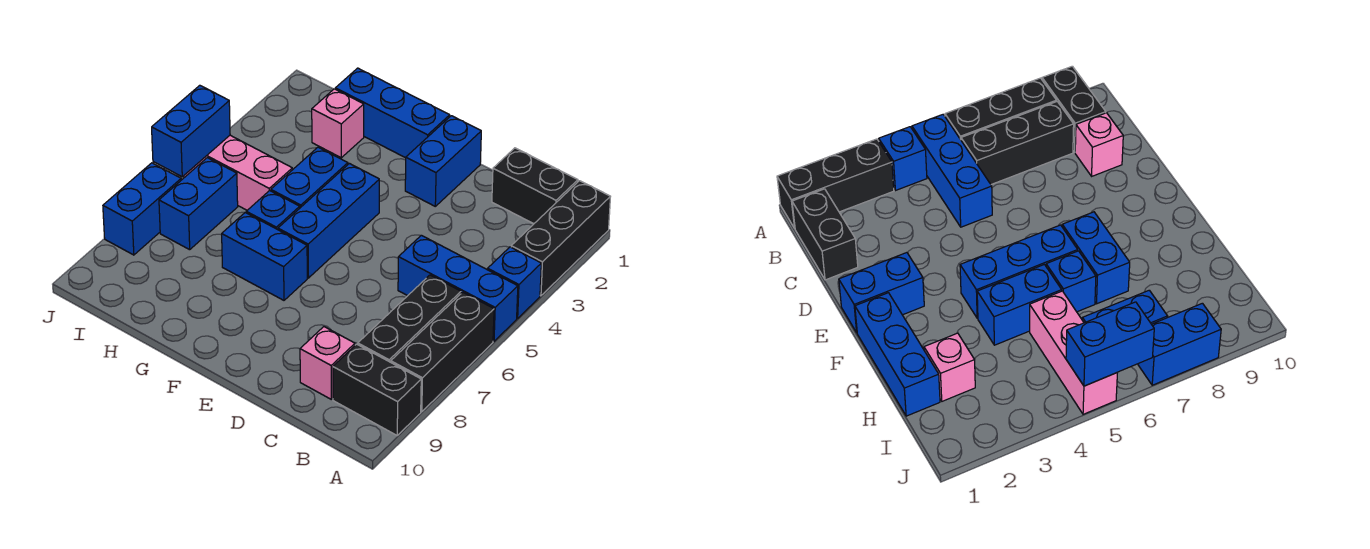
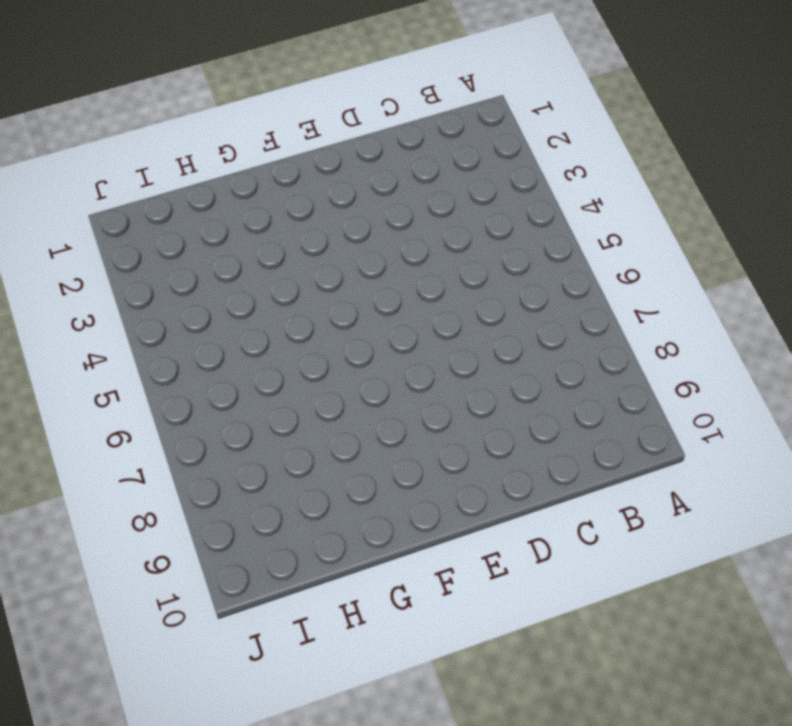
none -> black brick A1:A3 level 1
none -> blue brick A4 level 1
none -> blue brick A5:C5 level 1

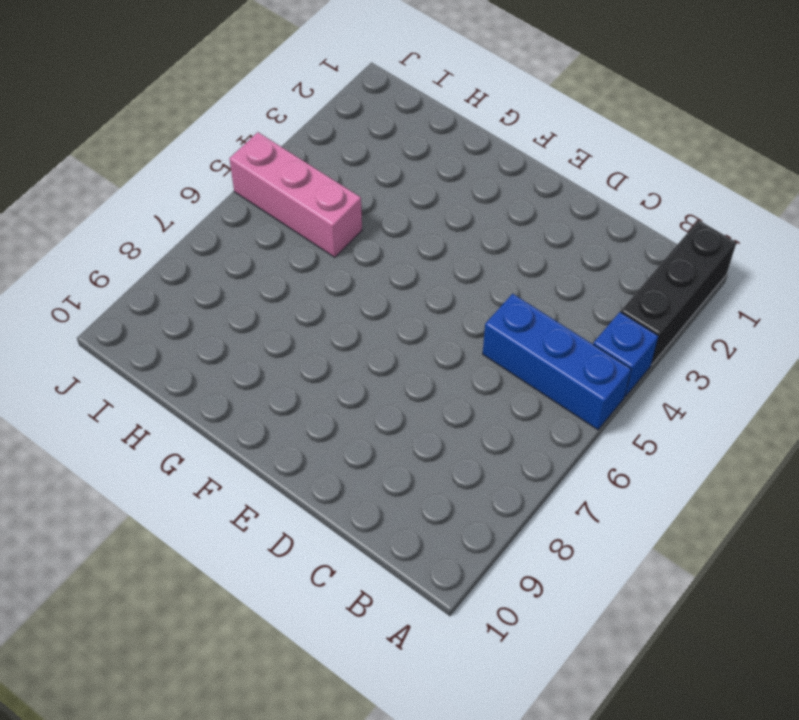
none -> black brick A6:A8 level 1
none -> black brick A9:B9 level 1
none -> black brick B1:C1 level 1

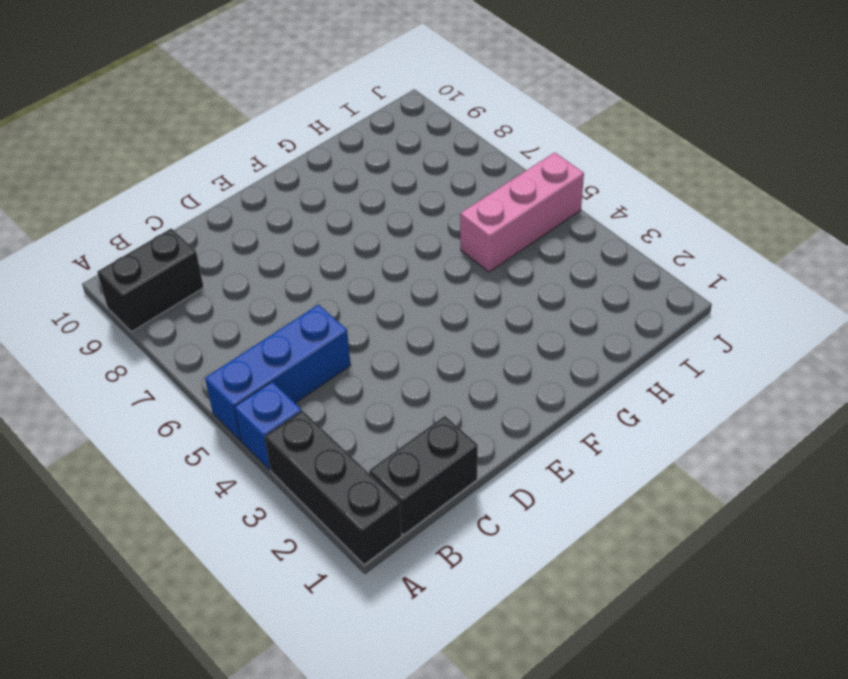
none -> black brick A6:A8 level 1
none -> black brick B6:B8 level 1
none -> pink brick C9 level 1

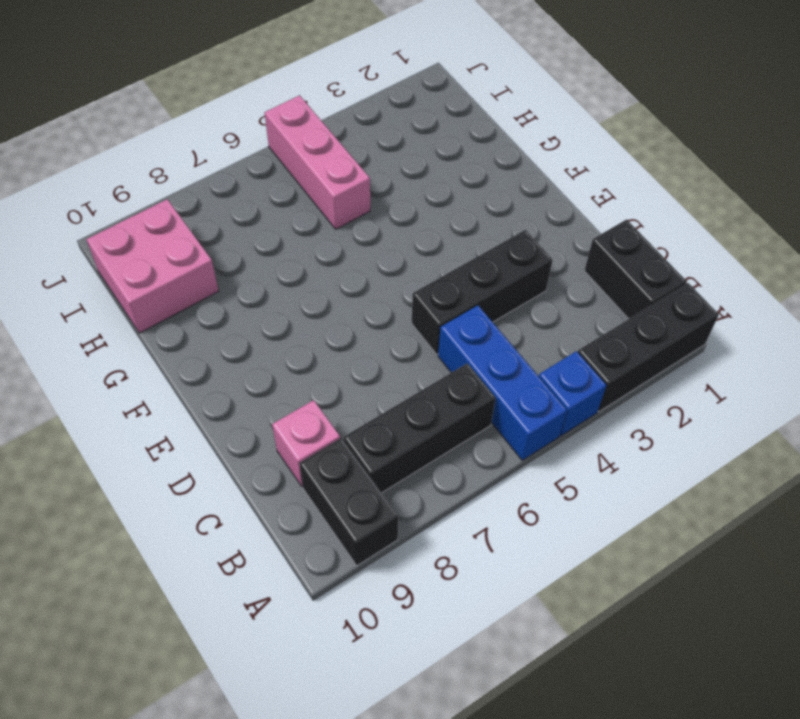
black brick D3:D5 level 1 -> black brick A6:A8 level 1
pink brick H9:I10 level 1 -> none
none -> blue brick E1:E2 level 1
none -> blue brick F1:H1 level 1
none -> blue brick F4:F6 level 1

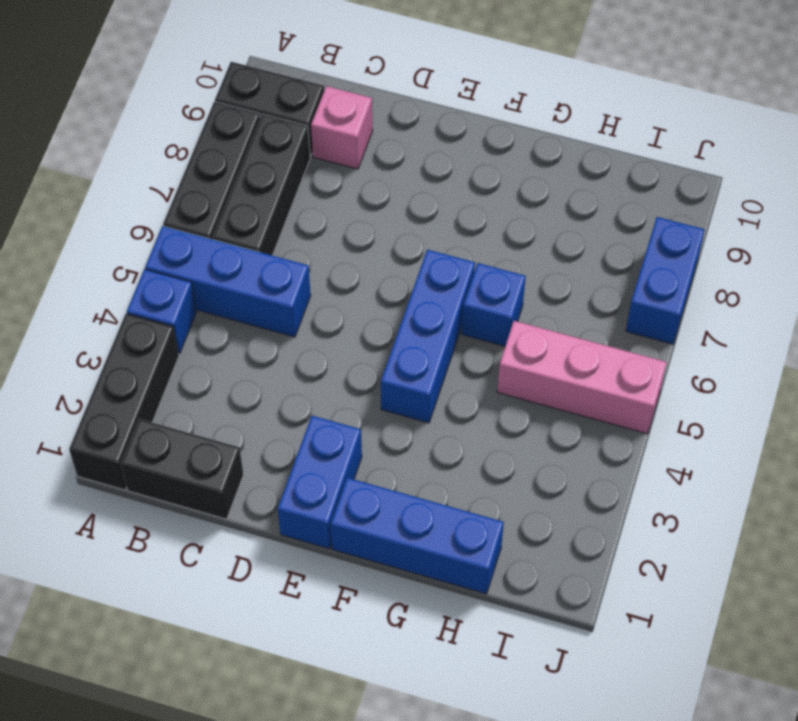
none -> blue brick F7:G7 level 1
none -> blue brick G4:G5 level 1
none -> pink brick H2 level 1

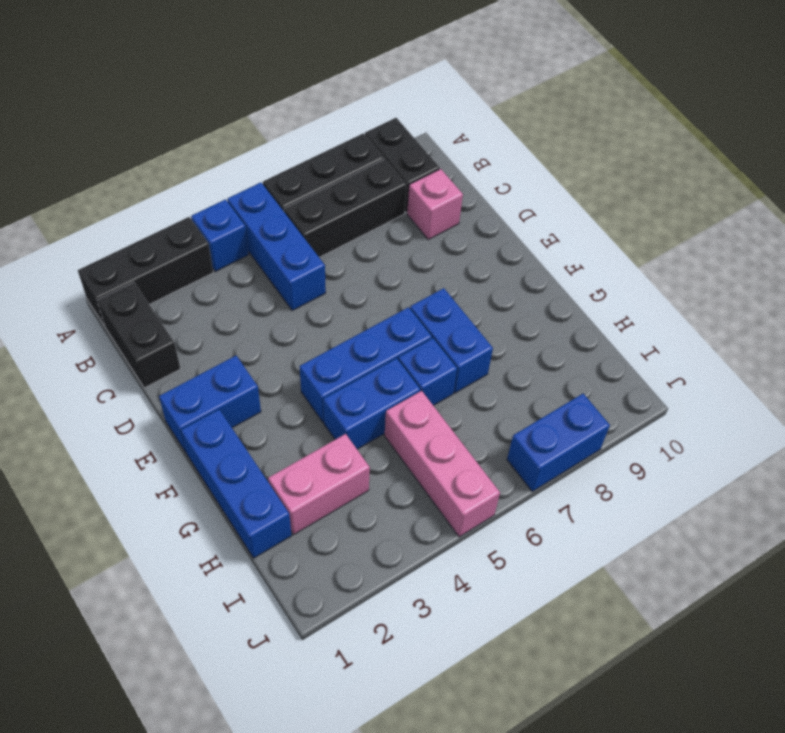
pink brick H2:H3 level 1 -> pink brick H2 level 1
none -> blue brick I6:I7 level 1
none -> blue brick J5:J6 level 2

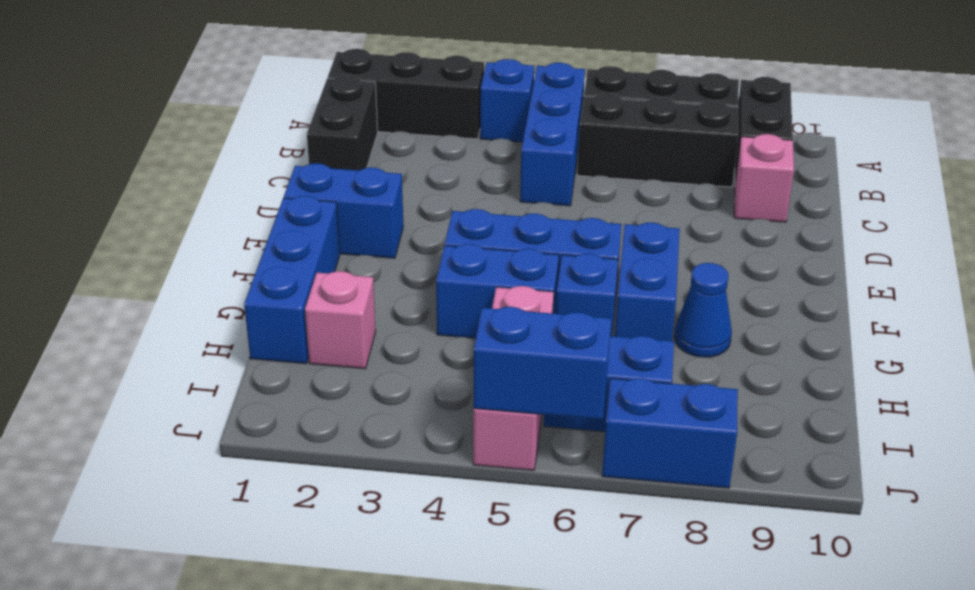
blue cone G8 level 1 -> none

